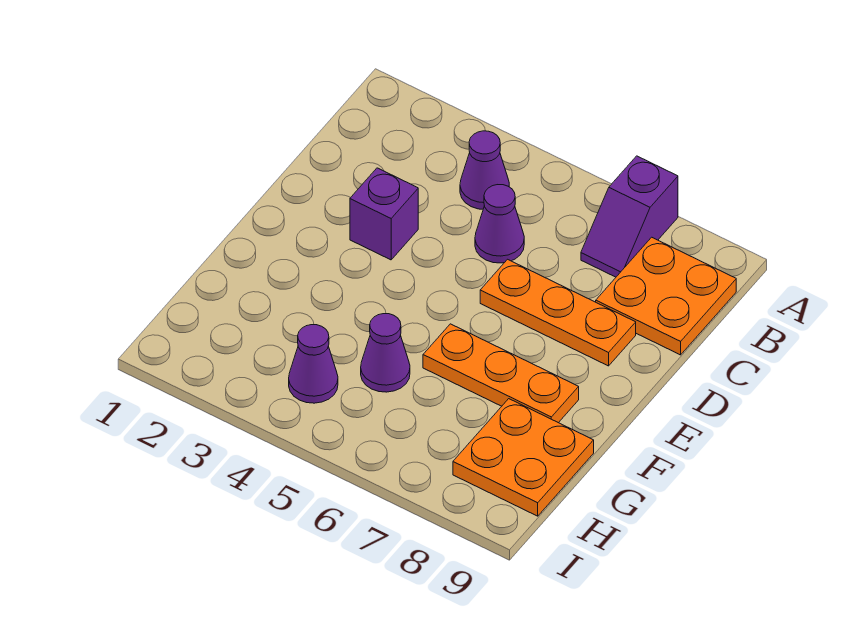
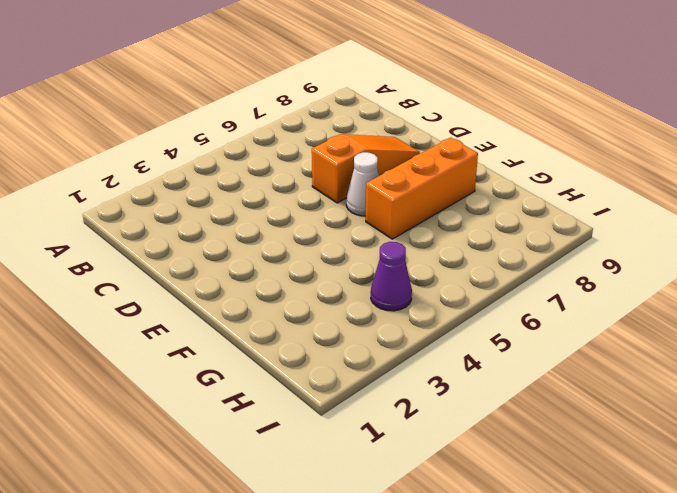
orange slope D6:D8 level 1 top 6 -> orange plate D6:D8 level 1
white cone E6 level 1 -> none
orange brick F6:F8 level 1 -> orange plate F6:F8 level 1
none -> purple slope A7:B7 level 1 top A
none -> purple cone B4 level 1

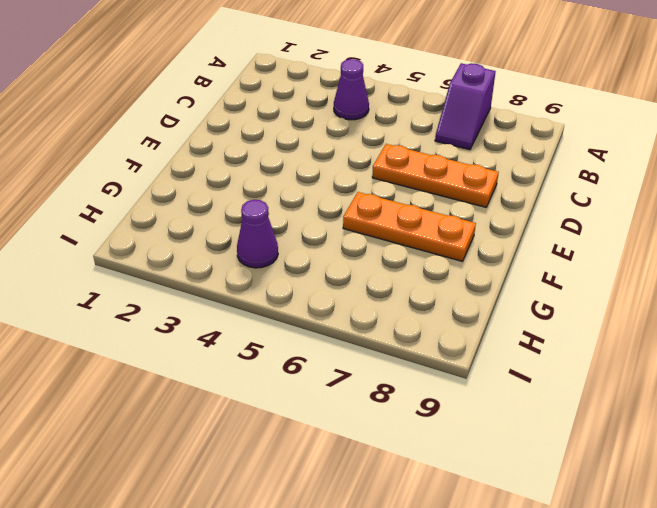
none -> orange plate B8:C9 level 1
none -> purple cone C5 level 1

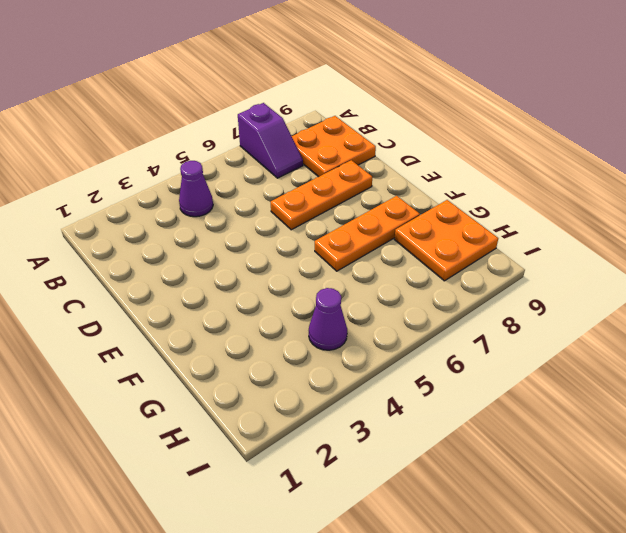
none -> purple cone C5 level 1
none -> purple brick D3 level 1

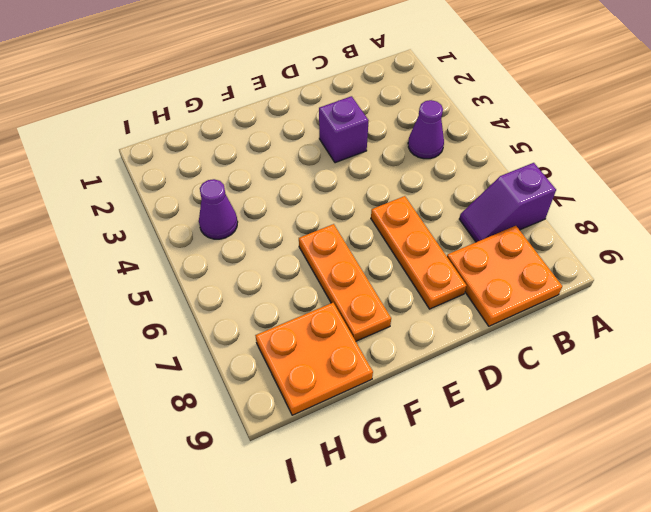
none -> purple cone C5 level 1
none -> purple cone G5 level 1

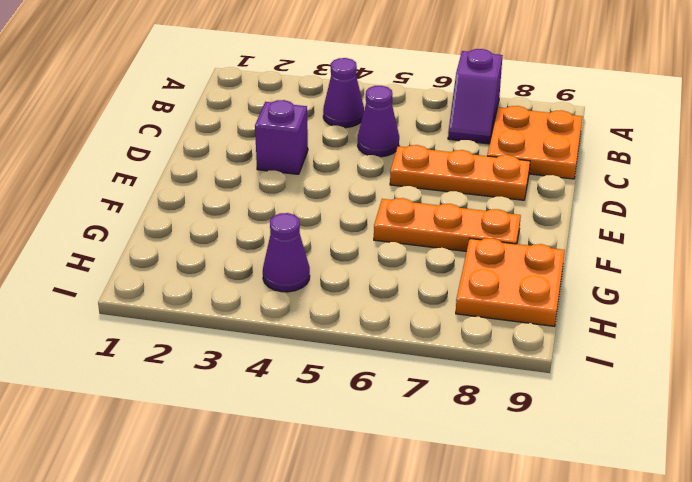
none -> purple cone G5 level 1

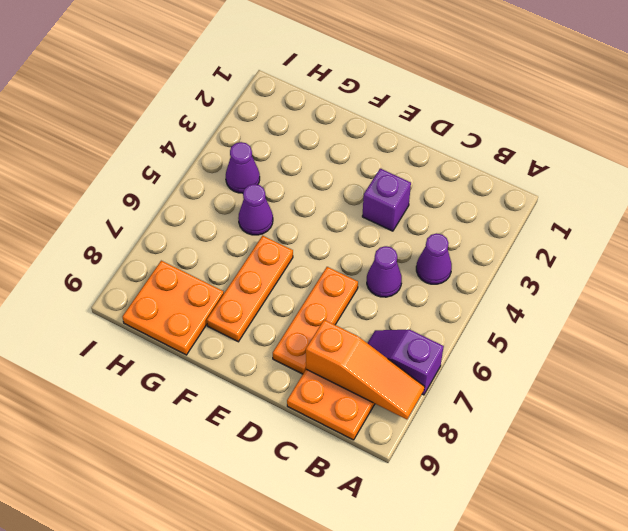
orange slope A8:C8 level 2 top C -> none

